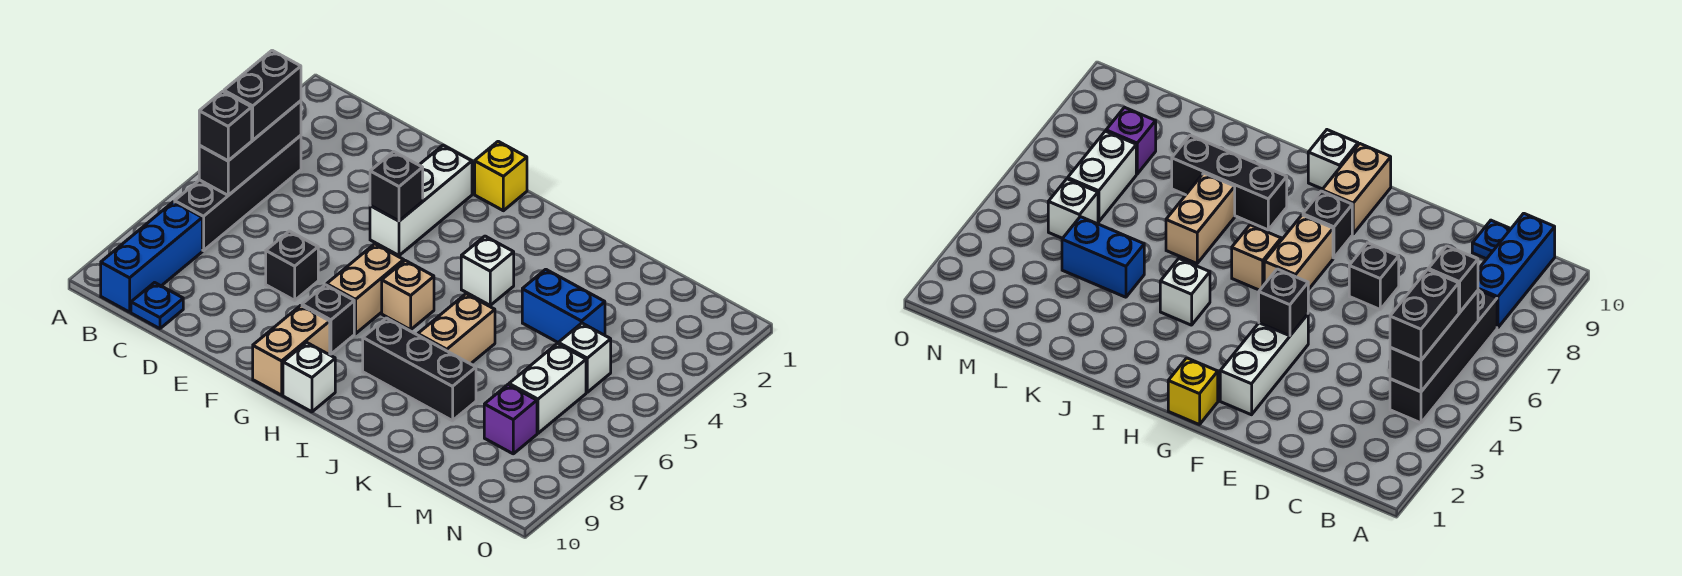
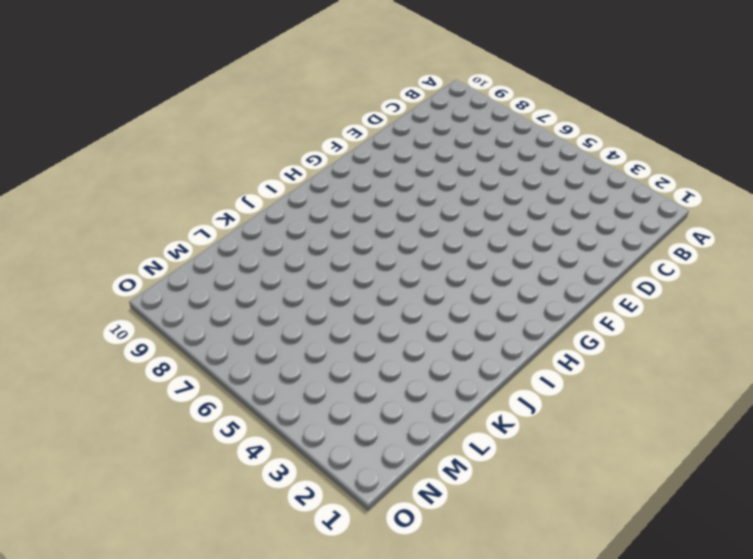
none -> black brick B4:B7 level 1
none -> blue brick B8:B10 level 1
none -> blue plate C10 level 1

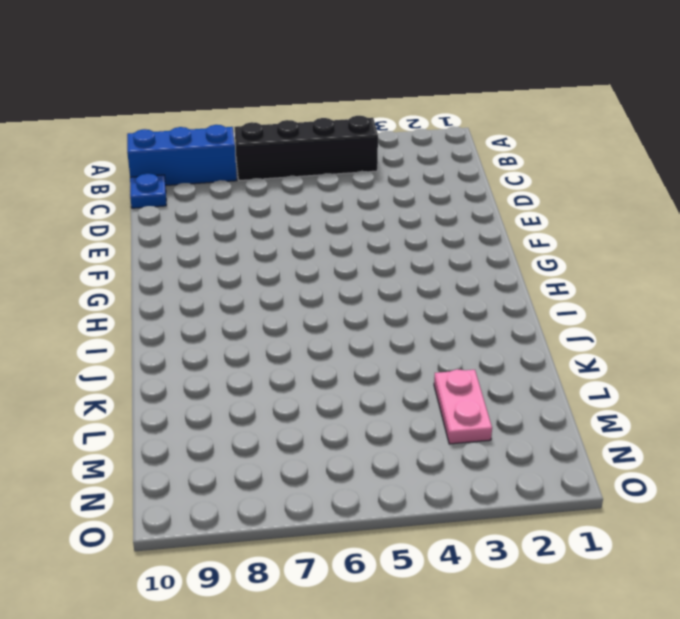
pink plate L3:M3 level 1 -> none
none -> black brick E7 level 1
none -> white brick F2:F4 level 1
none -> yellow brick G1 level 1

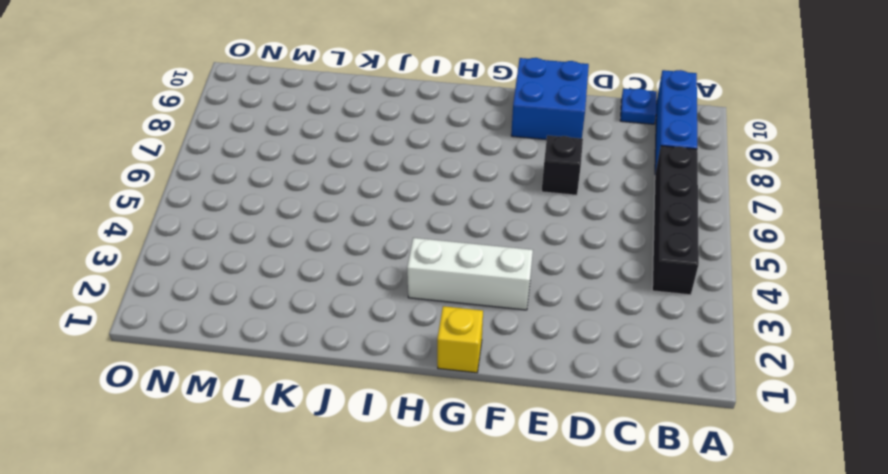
blue brick E9:F10 level 1 -> none
white brick F3:H3 level 1 -> white brick F2:F4 level 1
none -> tan brick G6:G7 level 1
none -> black brick G8 level 1
none -> tan brick G9:G10 level 1

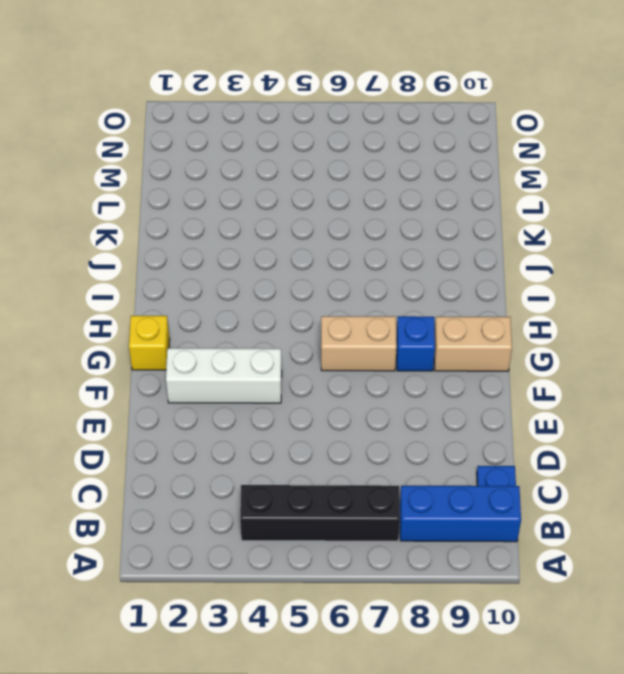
blue brick G8 level 1 -> black brick G8 level 1
none -> black brick E7 level 1
none -> tan brick H6 level 1
none -> white brick H10 level 1

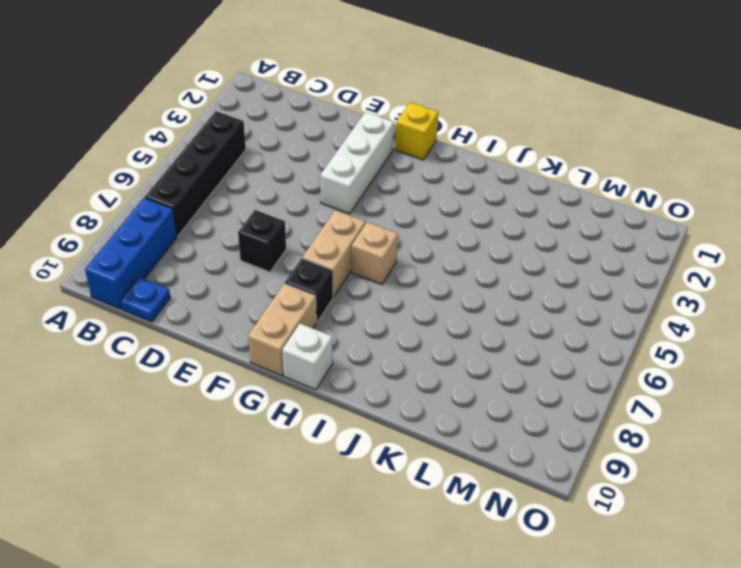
none -> white brick I4 level 1
none -> black brick I8:K8 level 1
none -> tan brick J6:J7 level 1

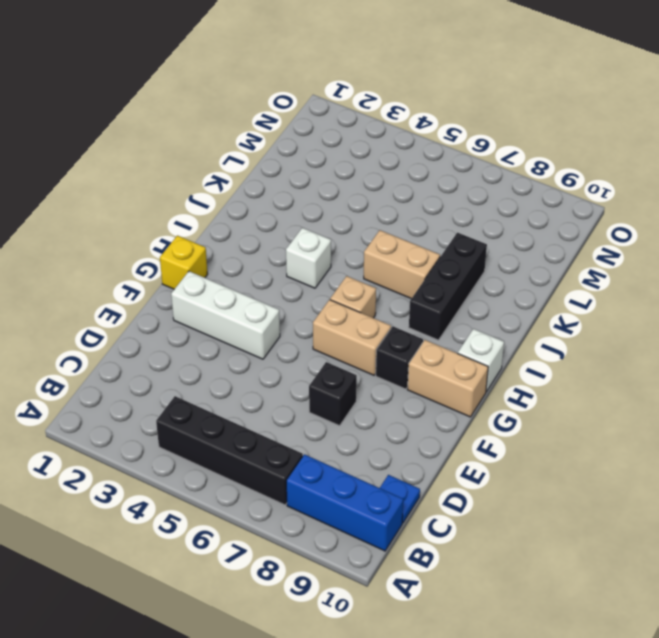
none -> blue brick K4:L4 level 1
none -> white brick M5 level 1
none -> white brick M6:M7 level 1

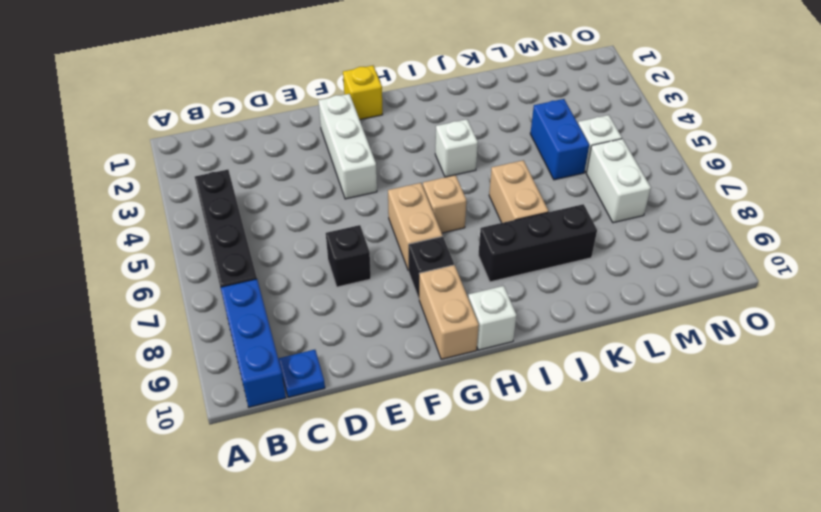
blue brick L4:L5 level 1 -> blue brick K4:L4 level 1
none -> purple brick M8 level 1
none -> black brick B4:B6 level 2
none -> black brick F4 level 2

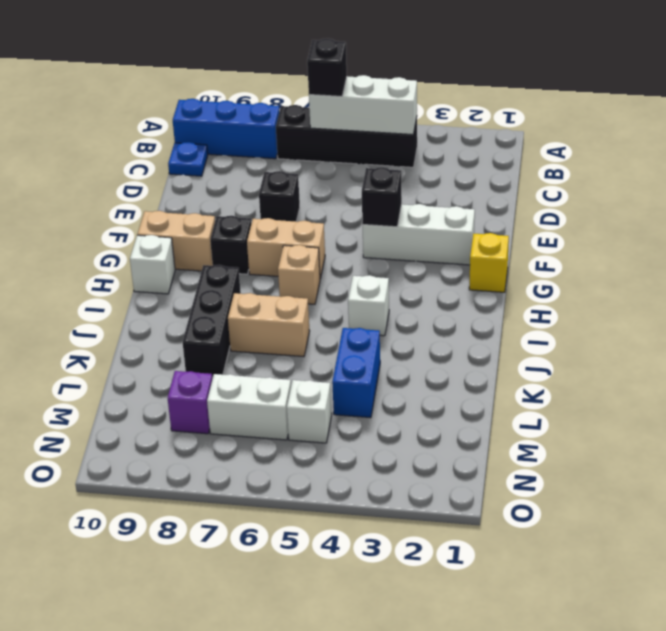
white brick B4:B6 level 2 -> black brick B4:B6 level 2
none -> black brick B4:B5 level 3

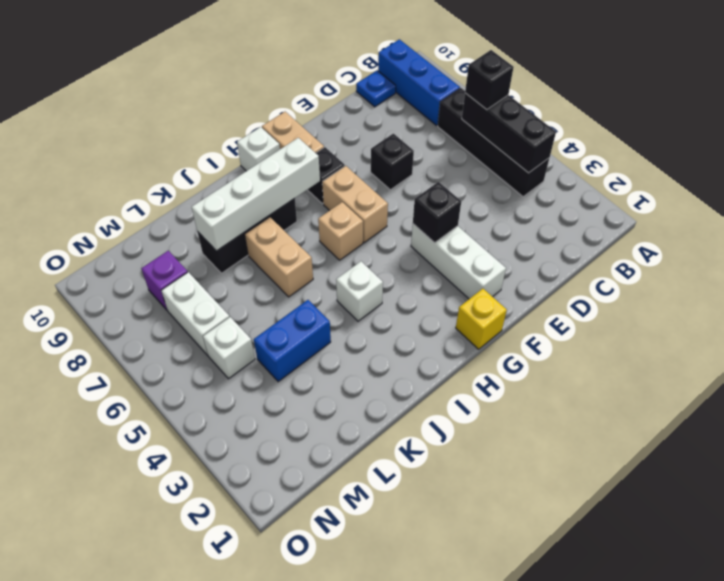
white brick H8:K8 level 2 -> none
none -> black brick B4:B5 level 3

